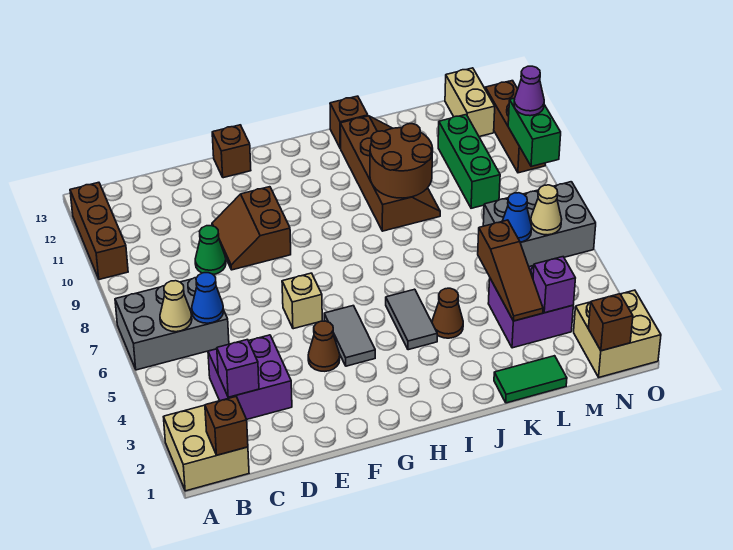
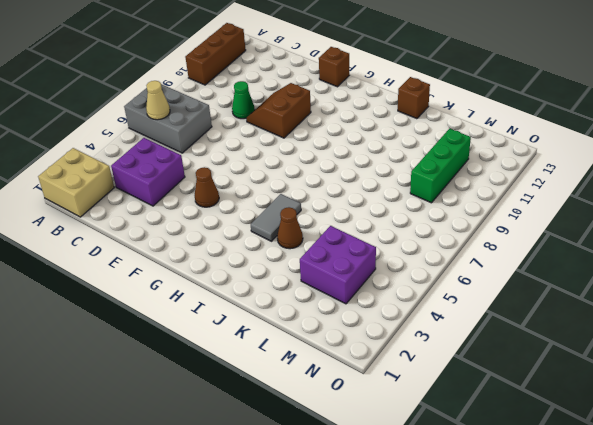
none -> tan brick F6 level 1
none -> grey tile G4:G5 level 1
none -> brown slope J9:K12 level 1 top J
none -> green tile K1:L1 level 1

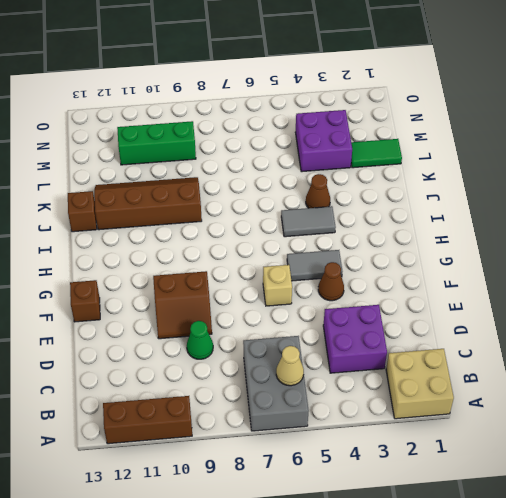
green tile L1:L2 level 1 -> green tile K1:L1 level 1
none -> grey brick M6:O7 level 1
none -> tan brick N1:O2 level 1
none -> tan brick N12:N13 level 1
none -> brown brick O10:O12 level 1

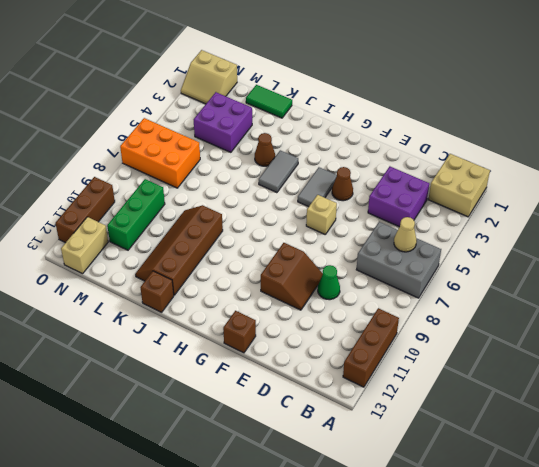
orange brick M6:O7 level 1 -> grey brick M6:O7 level 1
tan slope N1:O2 level 1 top 1 -> tan brick N1:O2 level 1
none -> brown brick B1 level 2
none -> purple brick C3 level 2
none -> blue cone C6 level 2
none -> brown round brick J9:K10 level 2

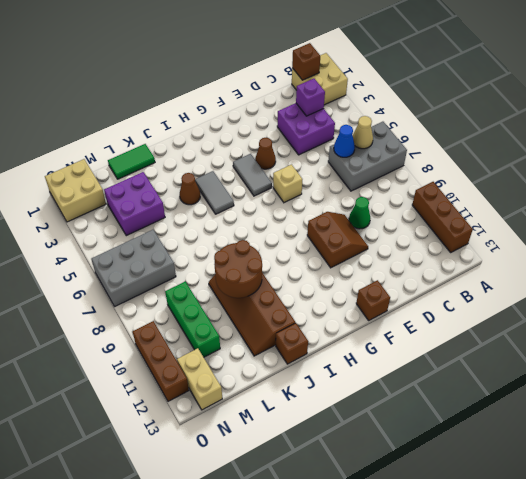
none -> brown slope L3:L5 level 2 top 5
none -> purple brick M3 level 2
none -> blue cone M6 level 2
none -> brown brick N1 level 2

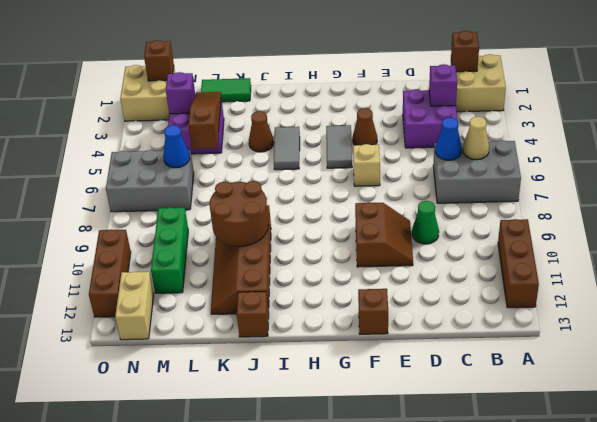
none -> tan cone N6 level 2
none -> green brick O9:O10 level 2
none -> purple cone O10 level 3

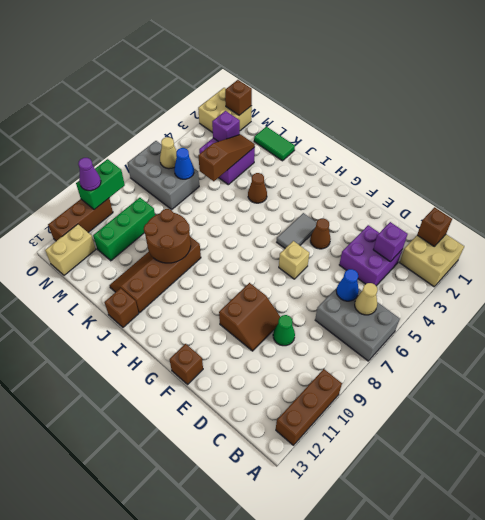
none -> grey tile I4:I5 level 1

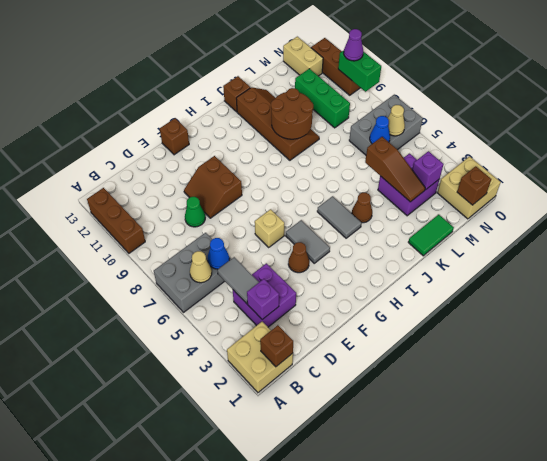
grey tile C4:C5 level 2 -> none

